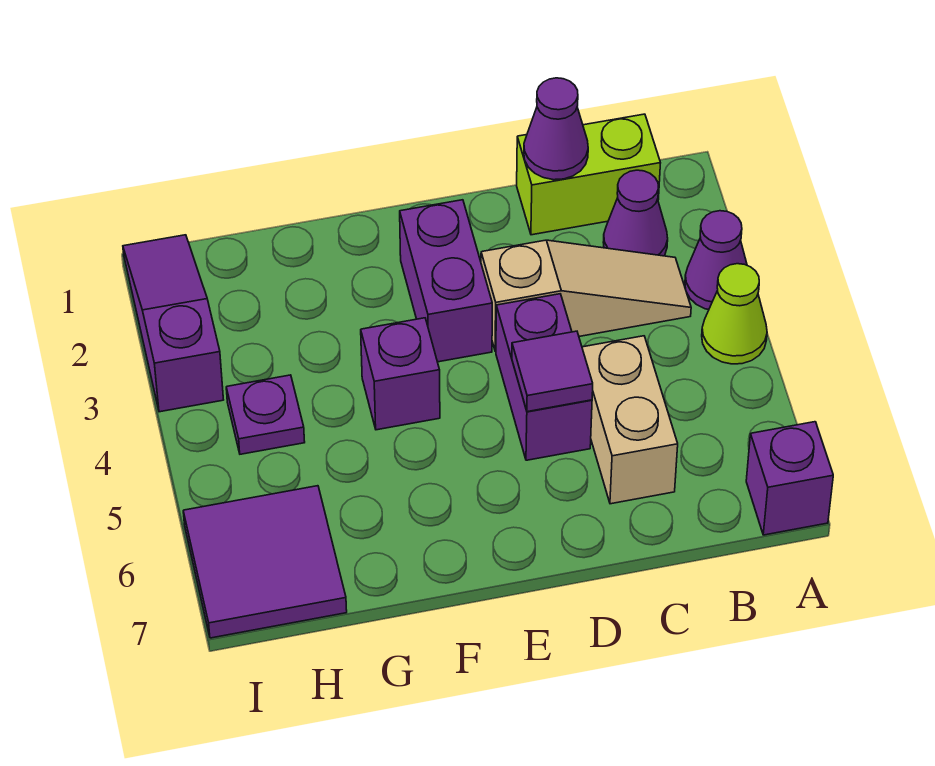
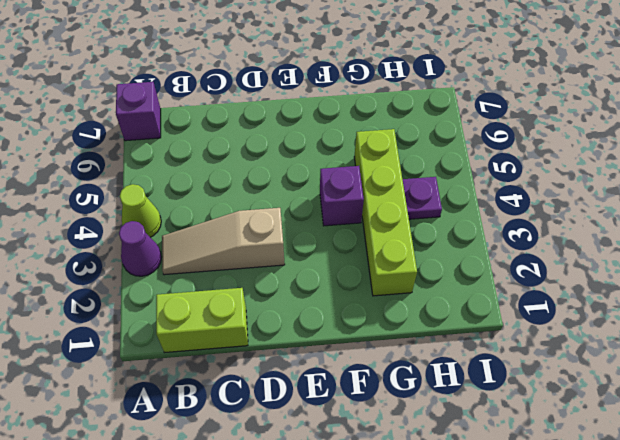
lime brick G2:G5 level 1 -> none
none -> purple cone B2 level 1
none -> tan brick C5:C6 level 1
none -> purple brick D4:D5 level 1

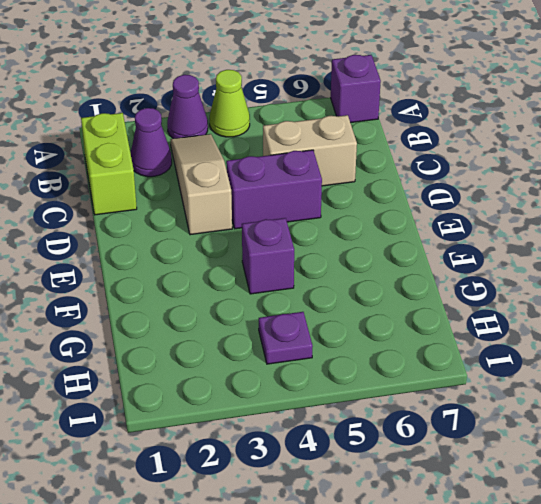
none -> purple brick E2:E3 level 1
none -> purple tile H6:I7 level 1
none -> purple slope I1:I3 level 1 top 3

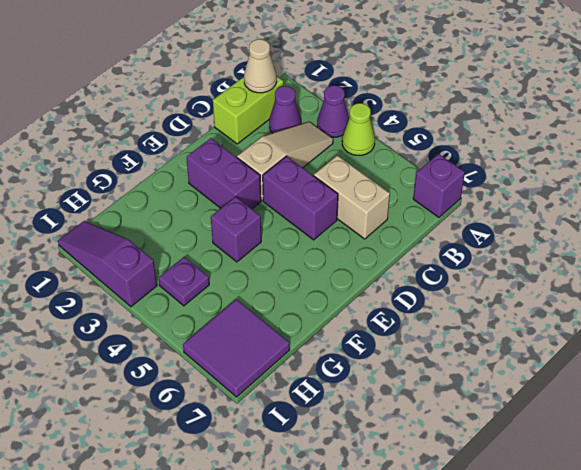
tan cone B1 level 2 -> none
none -> purple cone C1 level 2
none -> purple tile D5 level 2

